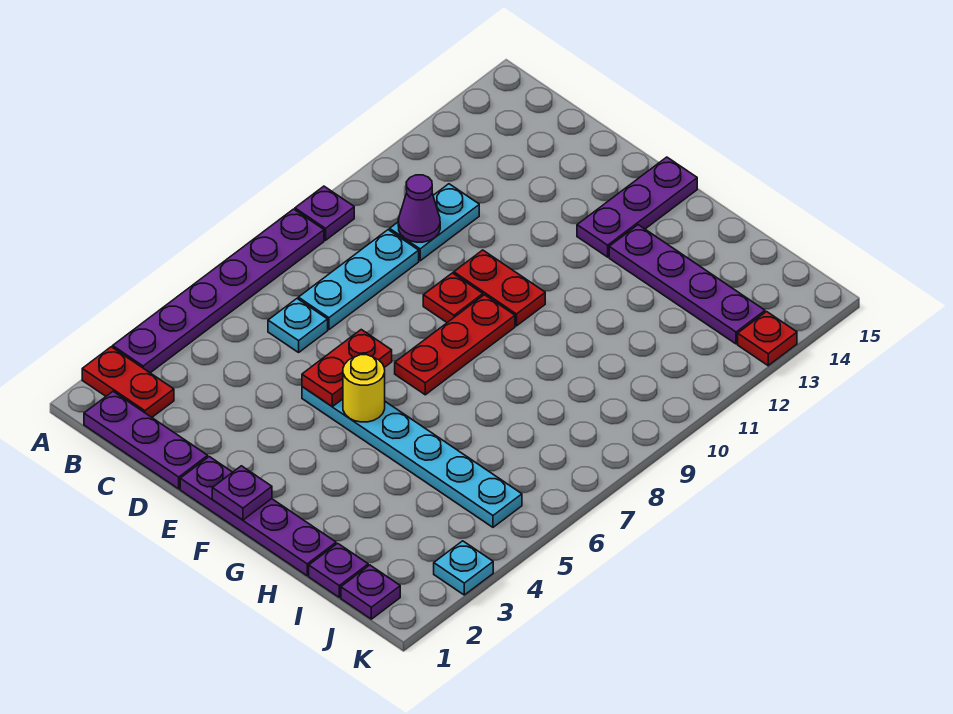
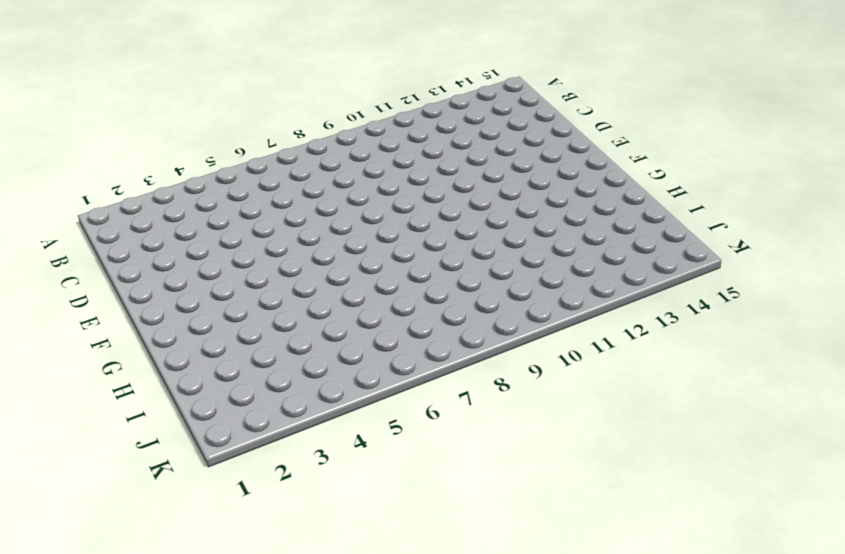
none -> red plate A2:B2 level 1
none -> purple plate A3:A8 level 1
none -> purple plate A9 level 1

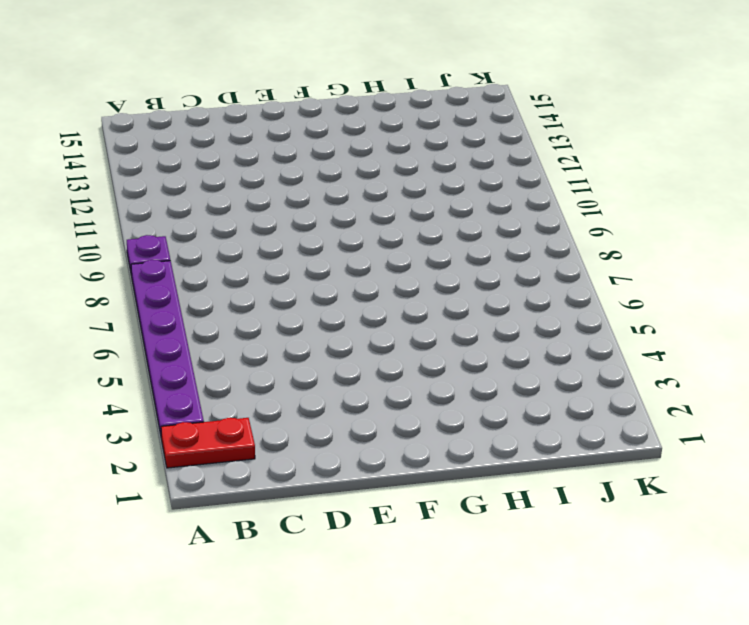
none -> purple plate B1:D1 level 1
none -> cyan plate C6 level 1
none -> cyan plate C7:C9 level 1

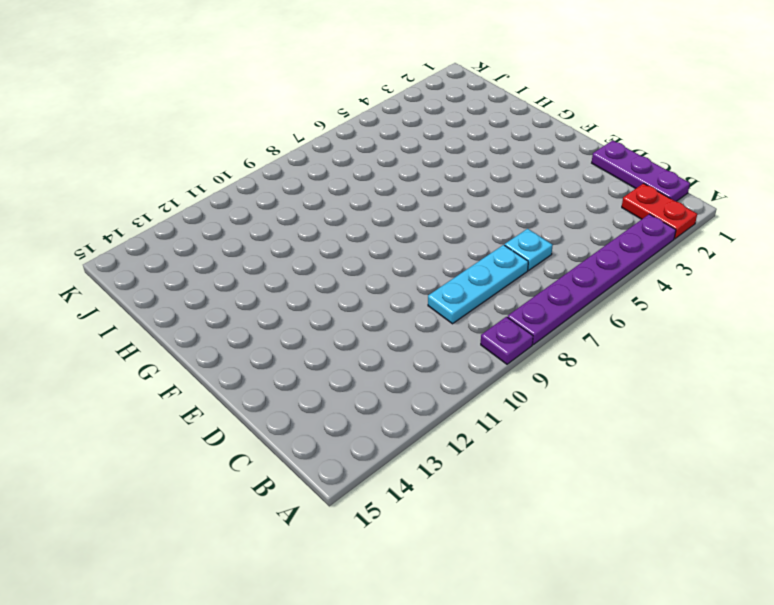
none -> cyan plate C10:C11 level 1
none -> purple plate E1:H1 level 1
none -> cyan plate E5:J5 level 1

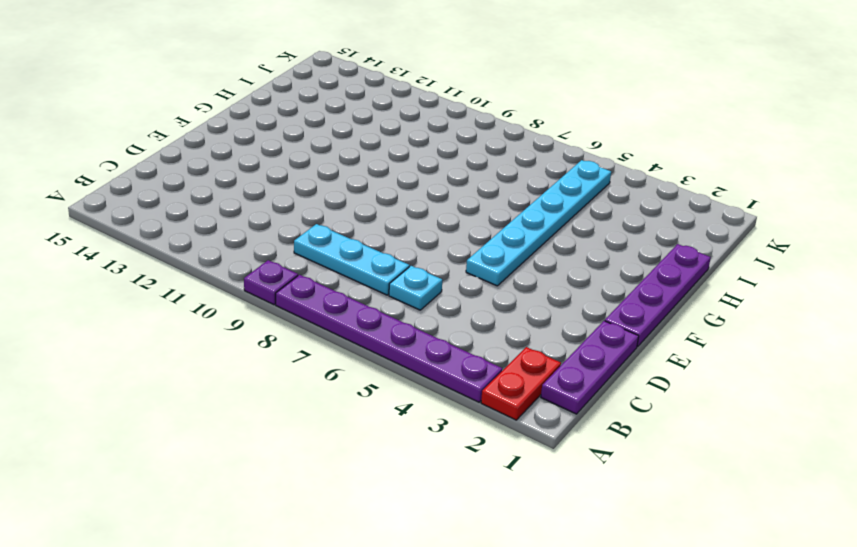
none -> cyan plate C10:C11 level 1
none -> red plate E9 level 1
none -> red plate E10:F10 level 1

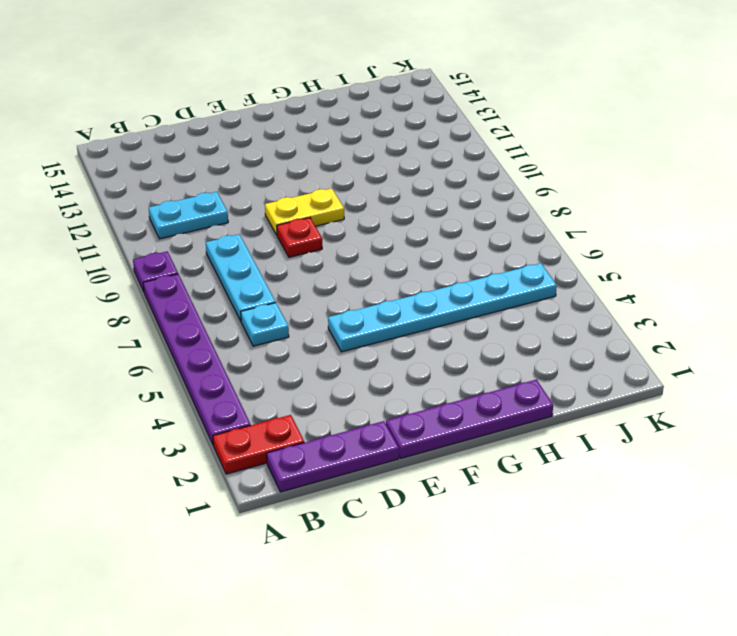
cyan plate B11:C11 level 1 -> cyan plate C10:C11 level 1
yellow plate E10:F10 level 1 -> red plate E10:F10 level 1
none -> red plate F7:F9 level 1
none -> purple plate F13:F15 level 1
none -> purple plate G13:J13 level 1

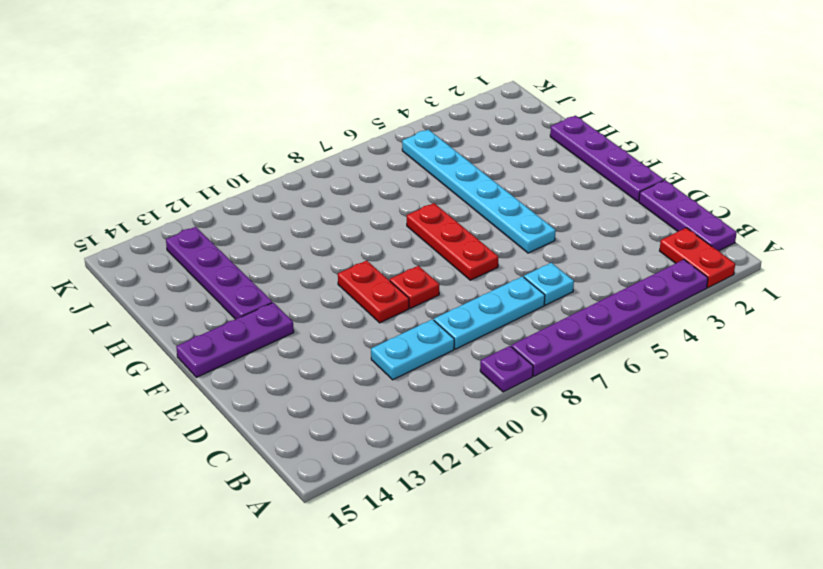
red plate E7:G7 level 1 -> red plate F7:F9 level 1
none -> purple plate I1 level 1
none -> purple plate J1 level 1
none -> cyan plate K3 level 1

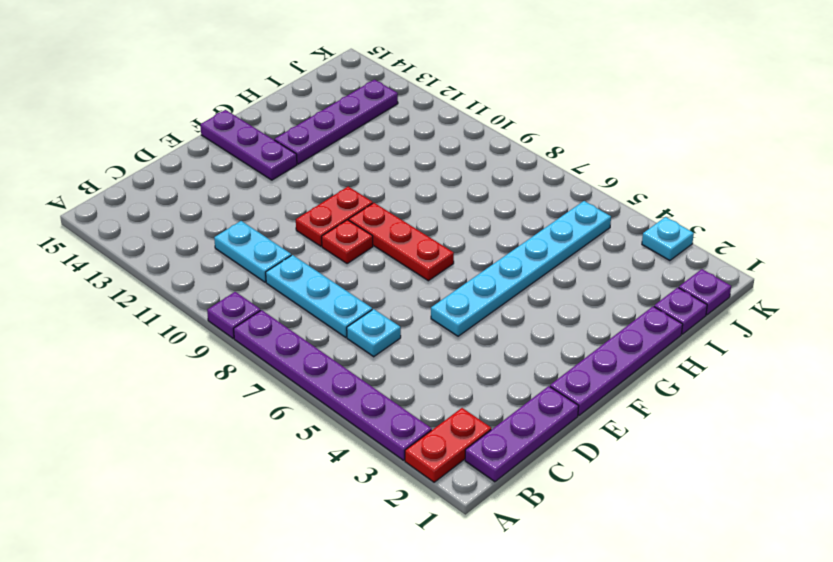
none -> red plate K13 level 1
none -> purple cone C10 level 2
none -> red plate E5:E6 level 2

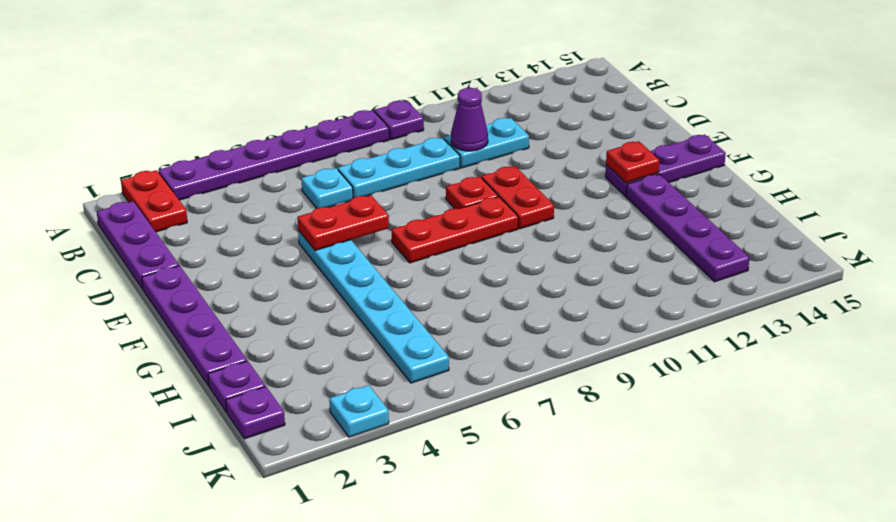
red plate F13 level 2 -> red plate K13 level 1
none -> purple plate F1 level 2
none -> yellow round brick F5 level 2

